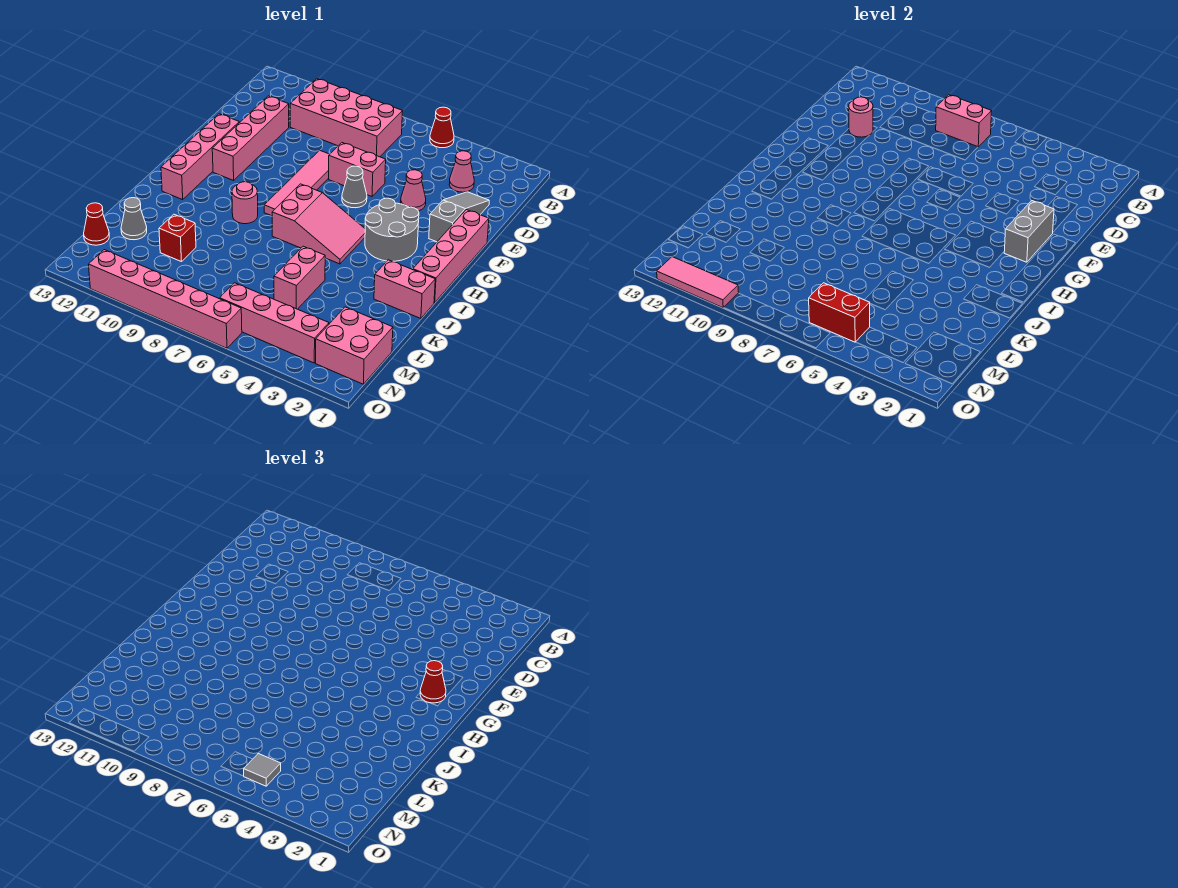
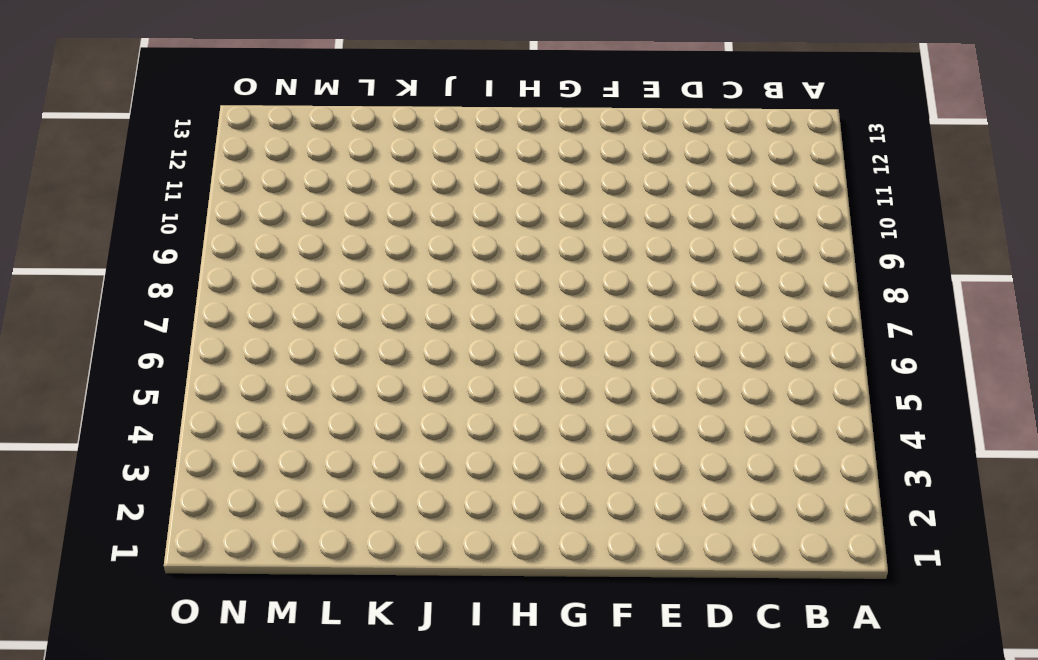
none -> red cone A5 level 1
none -> pink brick B7:C10 level 1
none -> pink cone C3 level 1

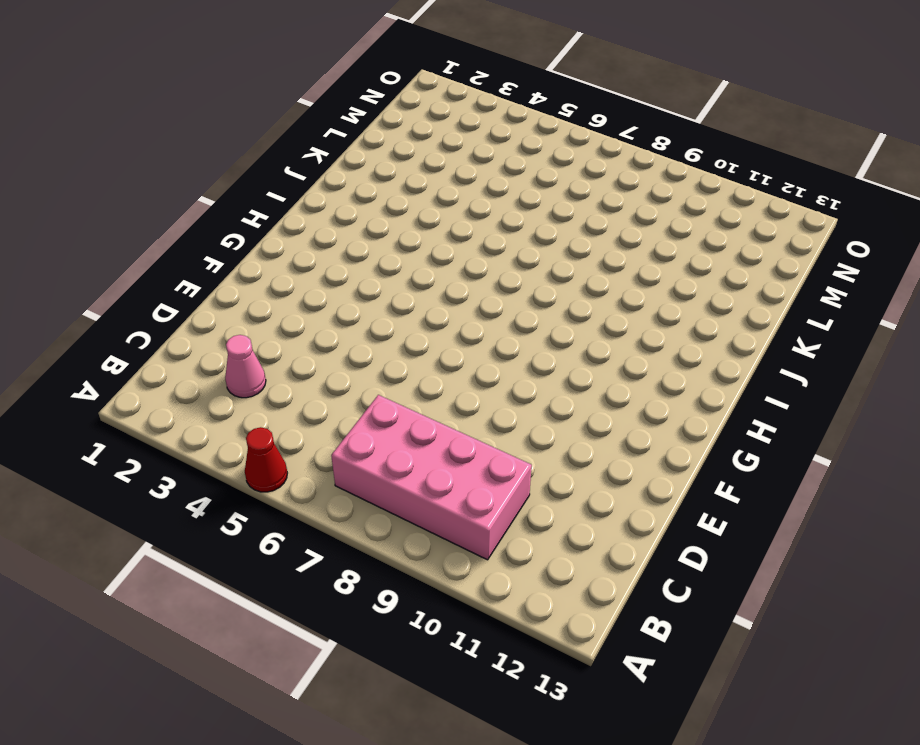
none -> grey slope D2:F2 level 1 top F
none -> pink brick D11:G11 level 1
none -> pink cone E4 level 1

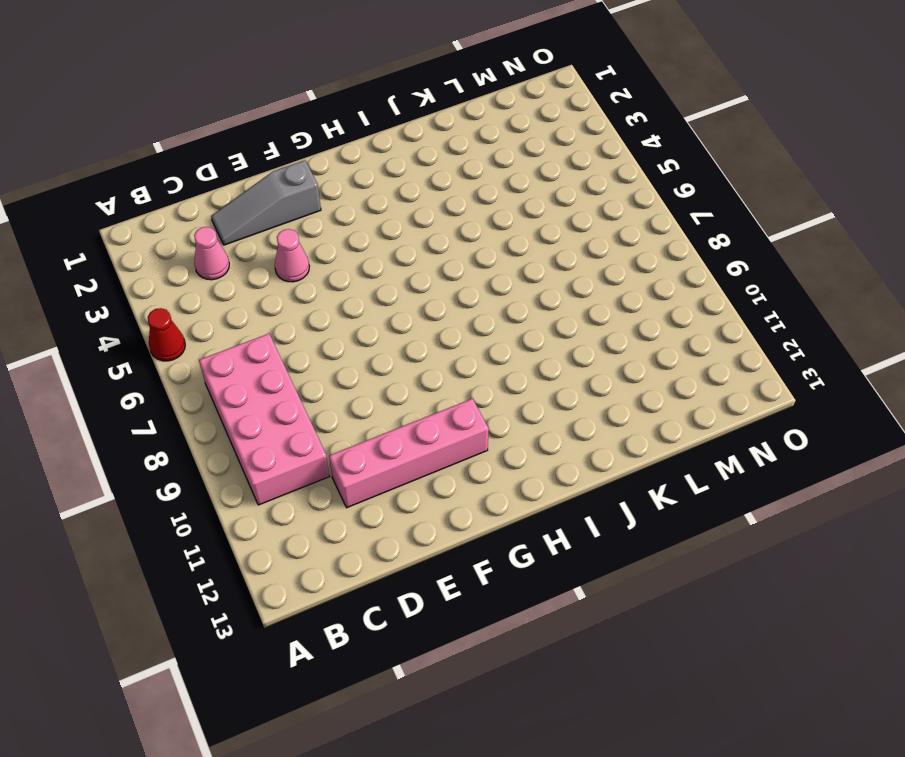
none -> pink brick E6:E7 level 1
none -> pink tile E8:H8 level 1
none -> pink brick F1:I1 level 1

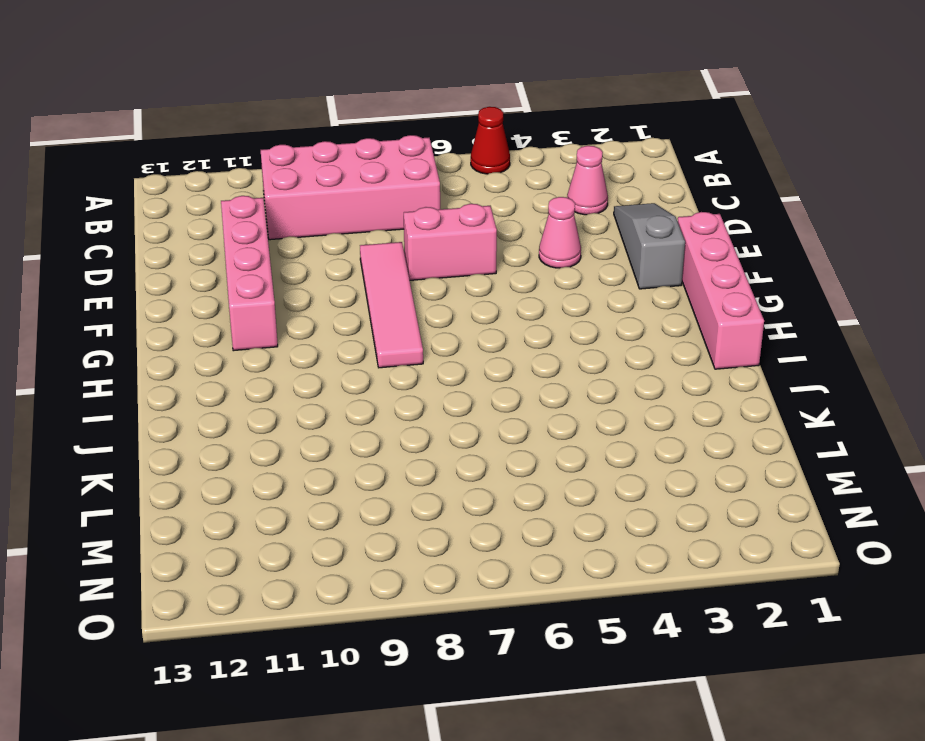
none -> grey cone F6 level 1
none -> pink brick F12:I12 level 1
none -> grey round brick G3:H4 level 1

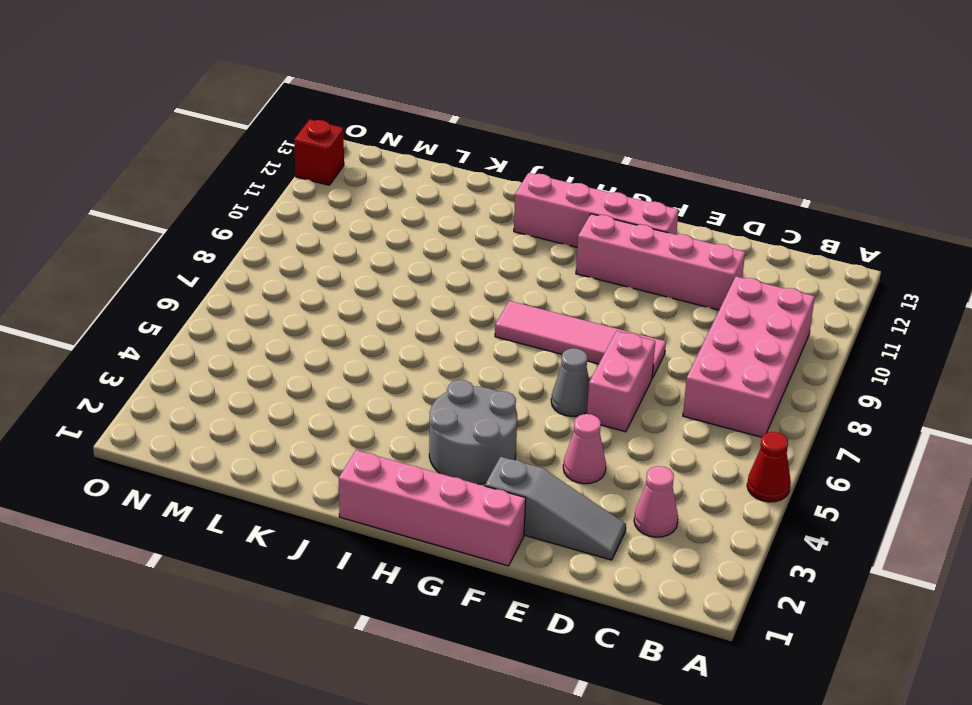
red brick O12 level 1 -> red brick L10 level 1
none -> pink slope H5:I7 level 1 top 7
none -> pink round brick I9 level 1
none -> pink brick J1:J2 level 1

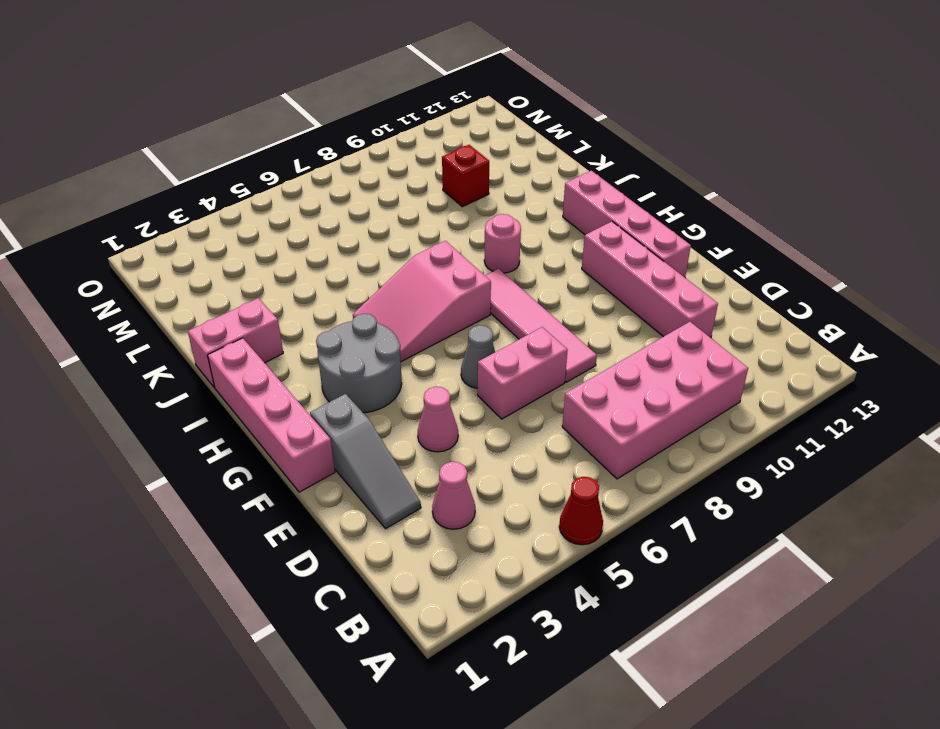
none -> pink brick K5:L5 level 1
none -> grey cone L12 level 1
none -> pink brick M1:N2 level 1

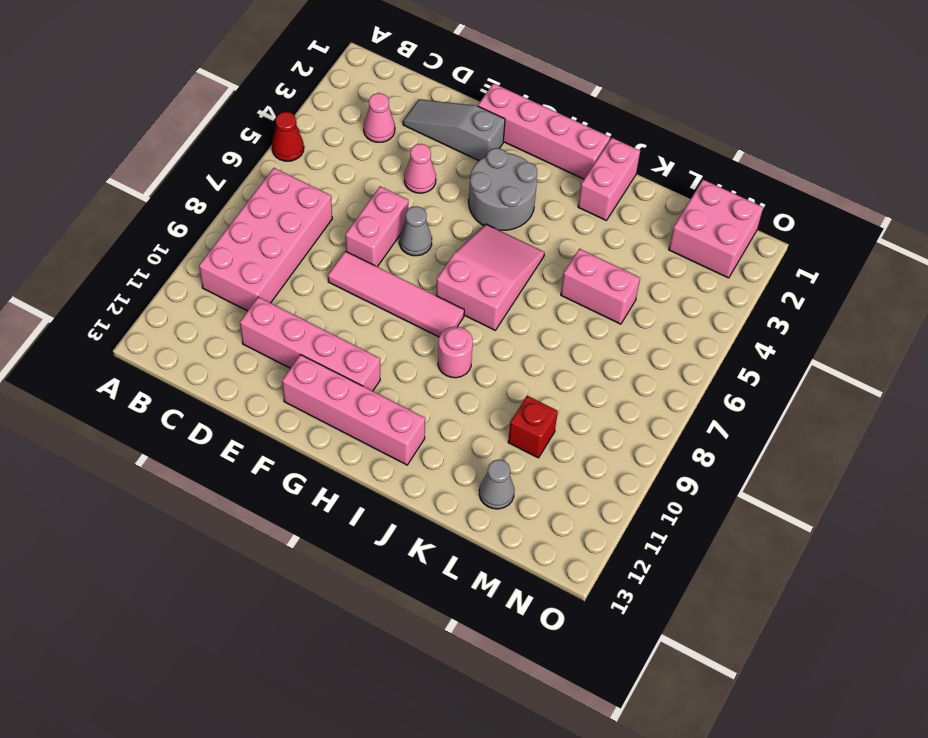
none -> red cone M13 level 1
none -> pink brick N3:N6 level 1
none -> pink brick O6:O11 level 1

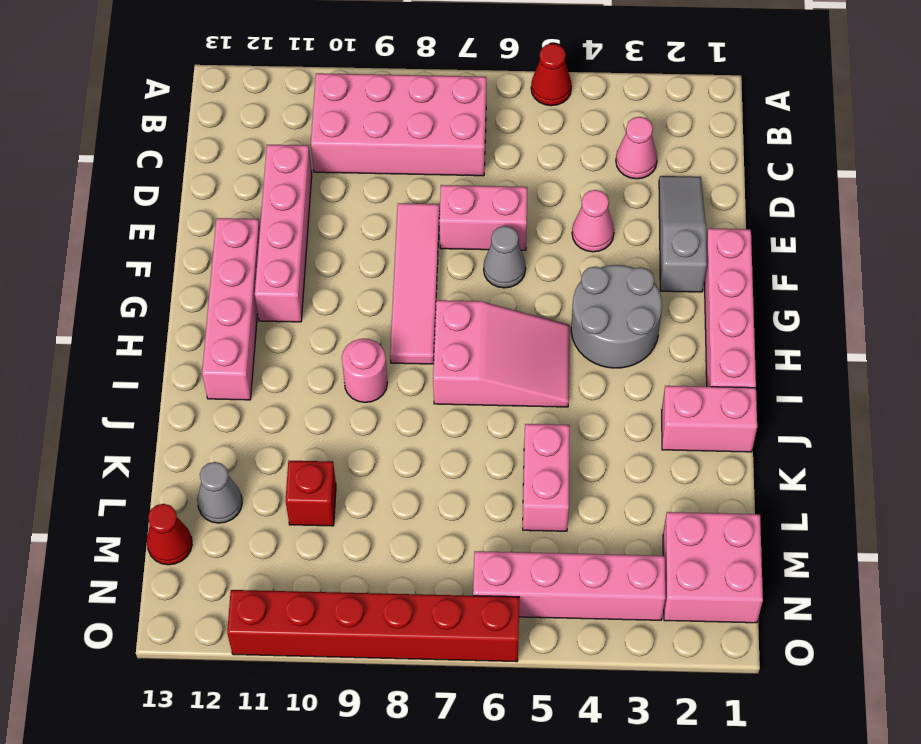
red brick O6:O11 level 1 -> pink brick O6:O11 level 1
none -> pink brick B7:B8 level 2
none -> pink round brick D11 level 2
none -> grey brick F2:G2 level 2

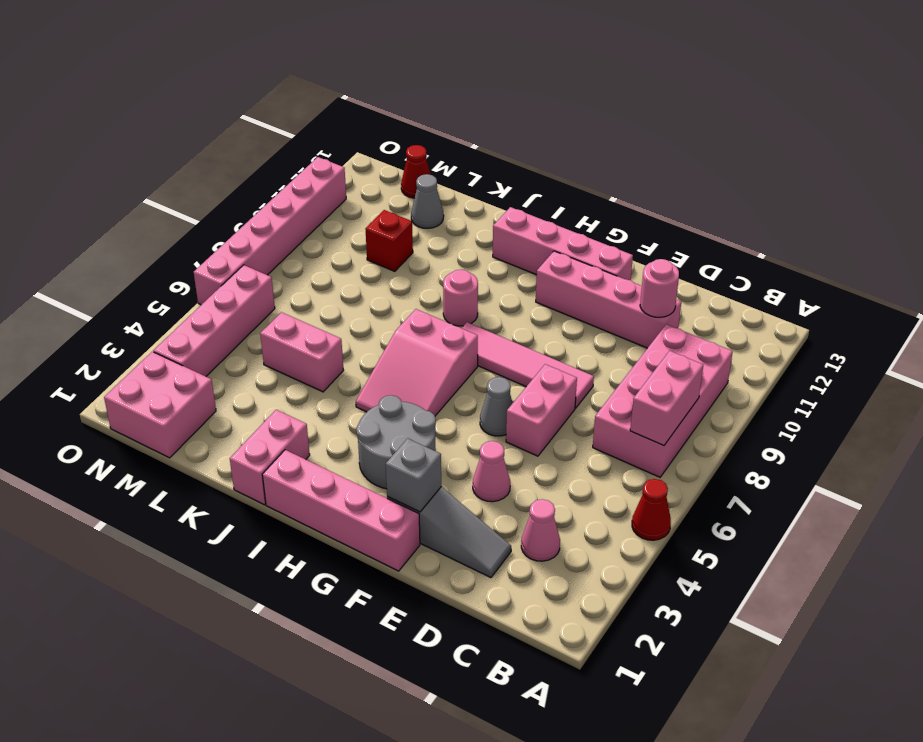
grey brick F2 level 2 -> grey brick F2:G2 level 2
none -> red brick N5:N6 level 2
none -> pink tile O10:O12 level 2
none -> red cone G2 level 3

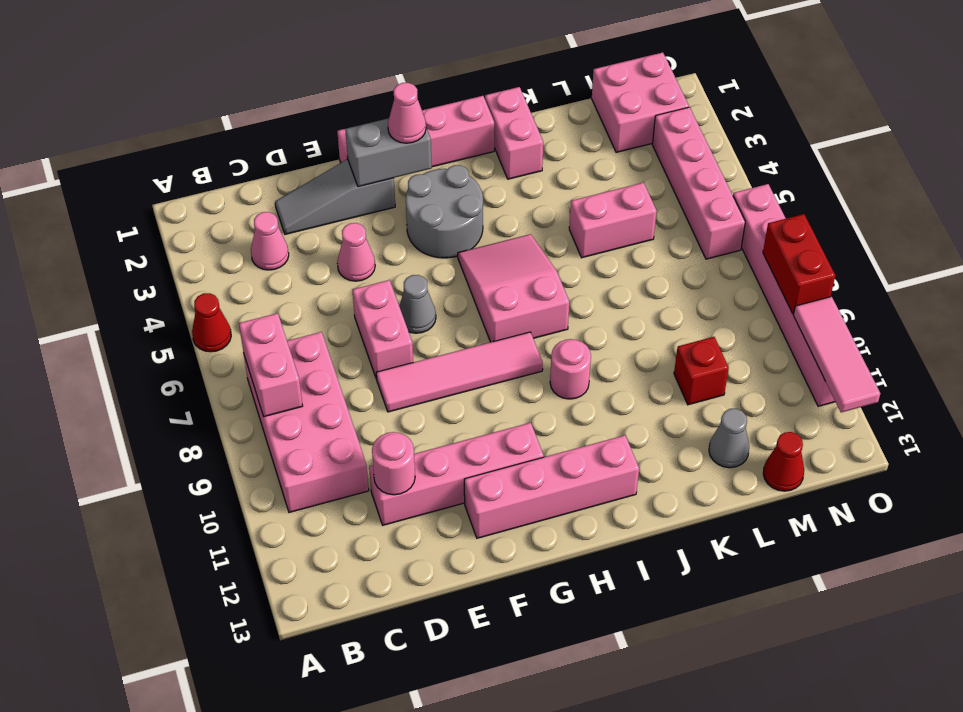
pink cone G2 level 3 -> red cone G2 level 3
red brick O8:O9 level 2 -> red brick N5:N6 level 2
none -> grey tile N5 level 3

